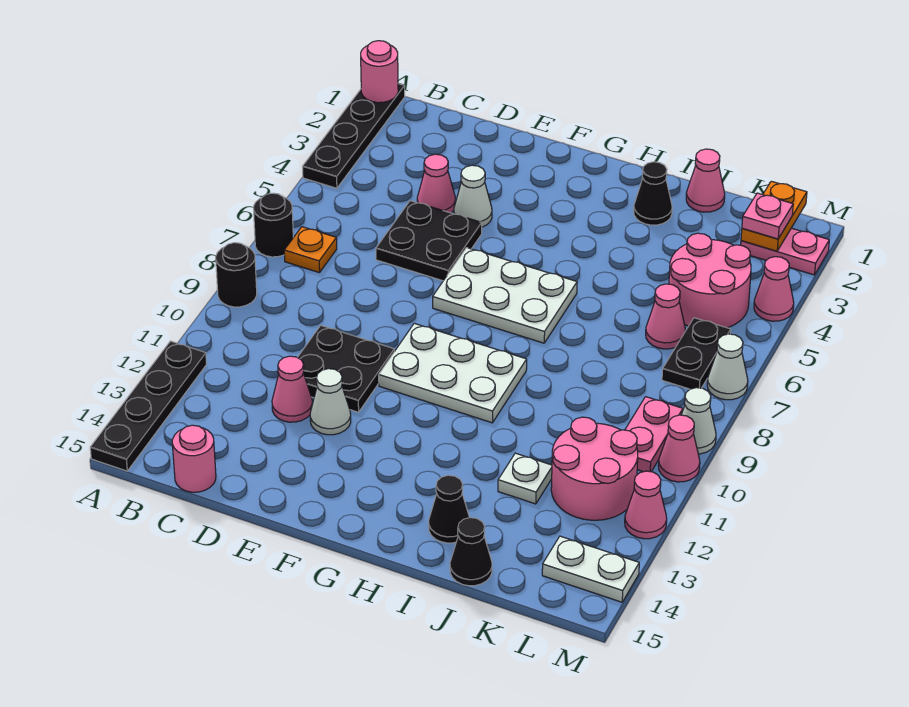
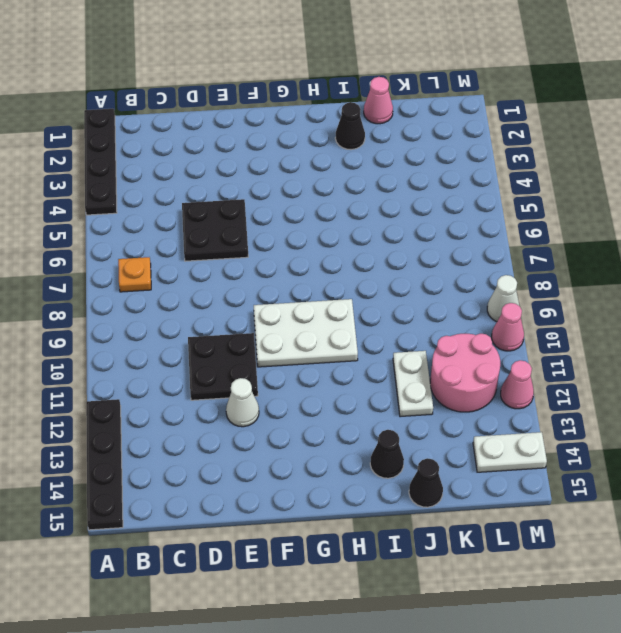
white plate J11:J12 level 1 -> white plate J12 level 1
none -> black round brick A7 level 1
none -> black round brick A9 level 1
none -> pink round brick C15 level 1
none -> pink cone D4 level 1

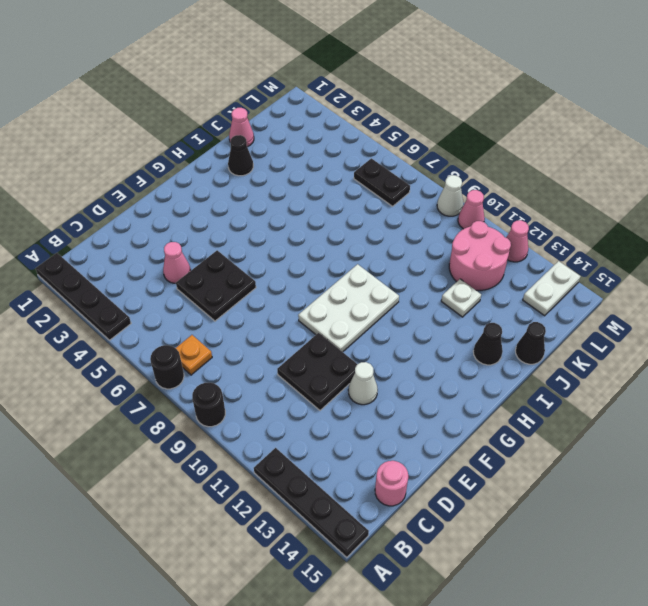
none -> pink cone D12 level 1
none -> white cone E4 level 1
none -> white plate F6:H7 level 1
none -> pink round brick K4:L5 level 1

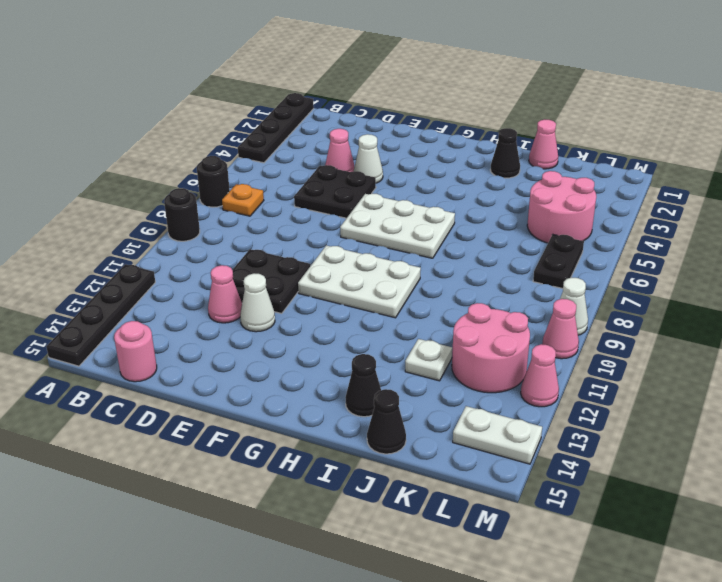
none -> pink cone K6 level 1
none -> pink plate L2:M2 level 1
none -> pink plate L9:L10 level 1
none -> pink cone M4 level 1

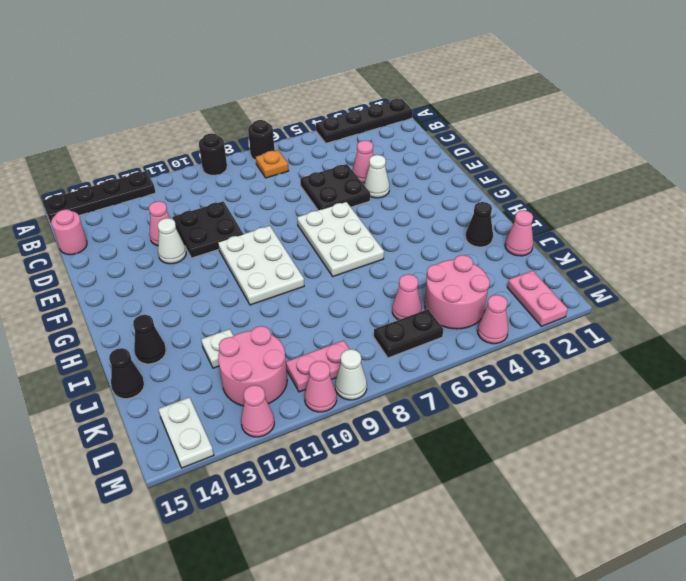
none -> white cone M7 level 1
none -> pink round brick A1 level 2
none -> orange plate L1:L2 level 2
none -> pink plate L2 level 3

